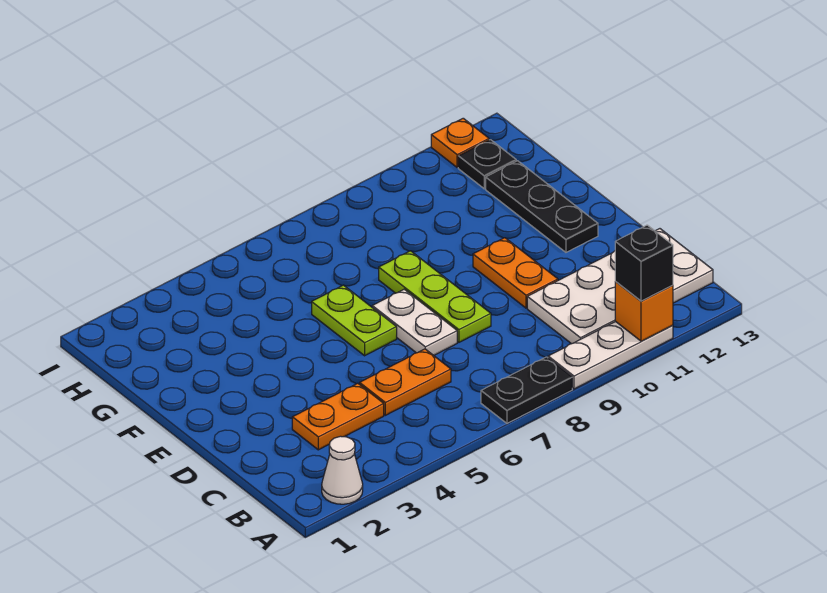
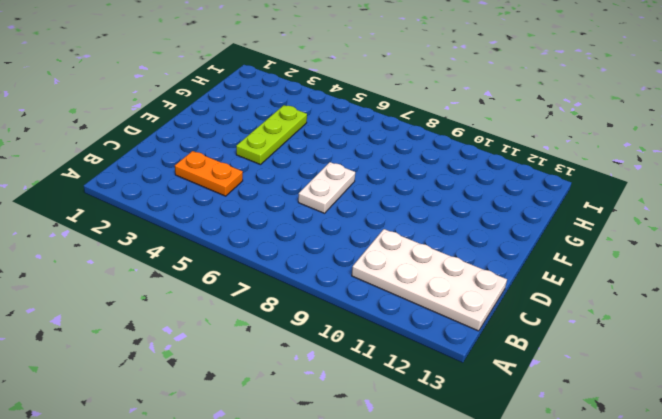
lime plate E4:G4 level 1 -> lime plate D8:F8 level 1
none -> white cone A2 level 1
none -> black plate A7:A8 level 1
none -> white plate A9:A11 level 1

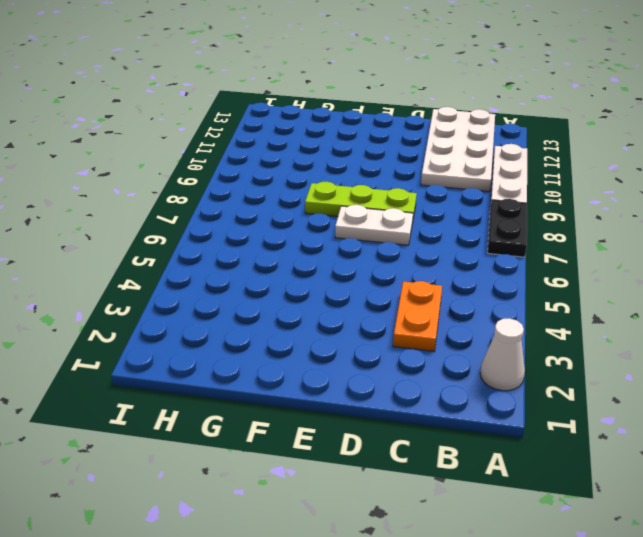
none -> orange plate C5:C6 level 1
none -> orange plate D10:E10 level 1
none -> lime plate E6:F6 level 1

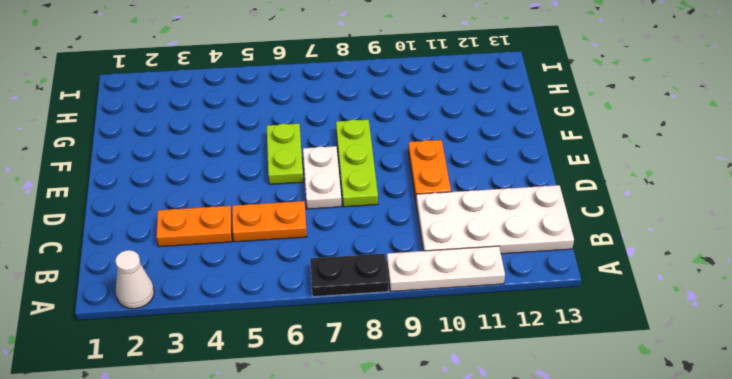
none -> black plate E12:G12 level 1
none -> black plate H12 level 1
none -> orange plate I12 level 1

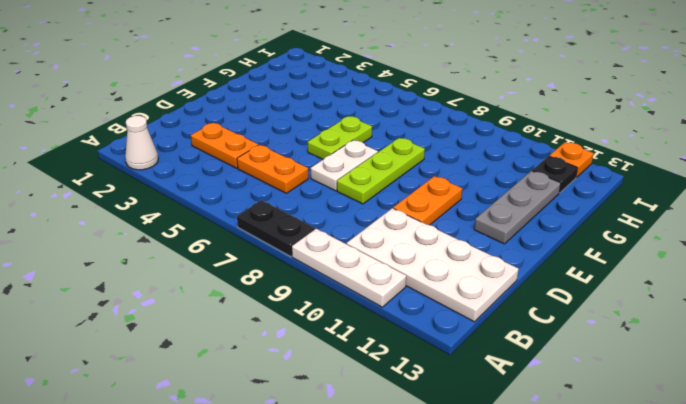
grey plate E12:G12 level 1 -> black plate E12:G12 level 1
none -> orange brick A11 level 2
none -> black brick A11 level 3

